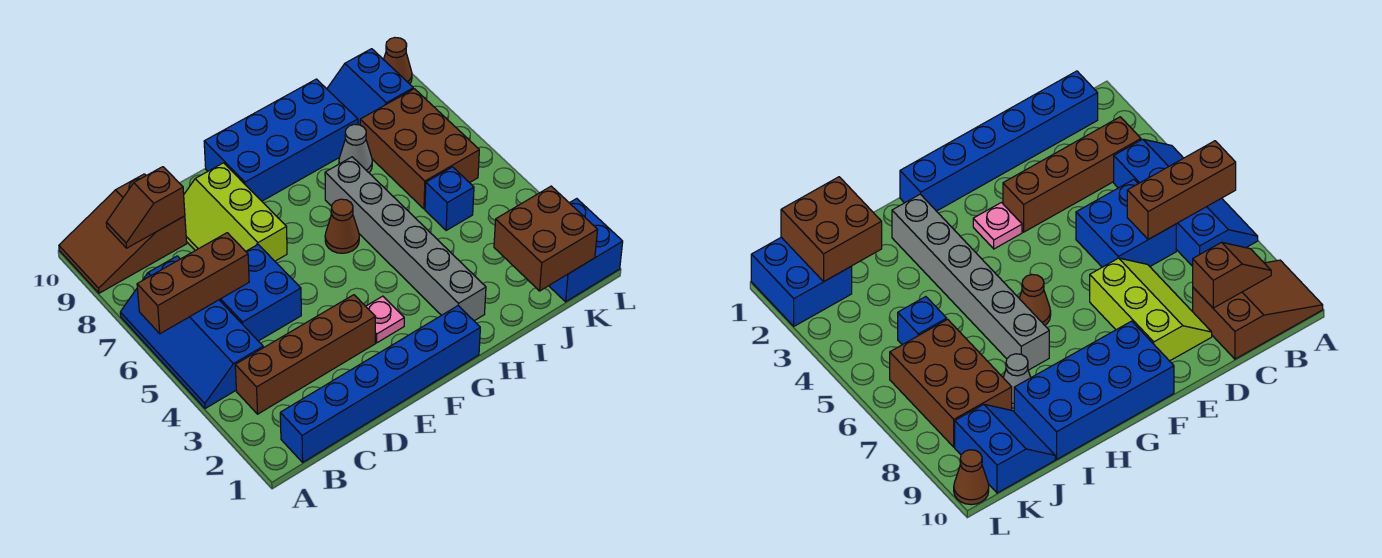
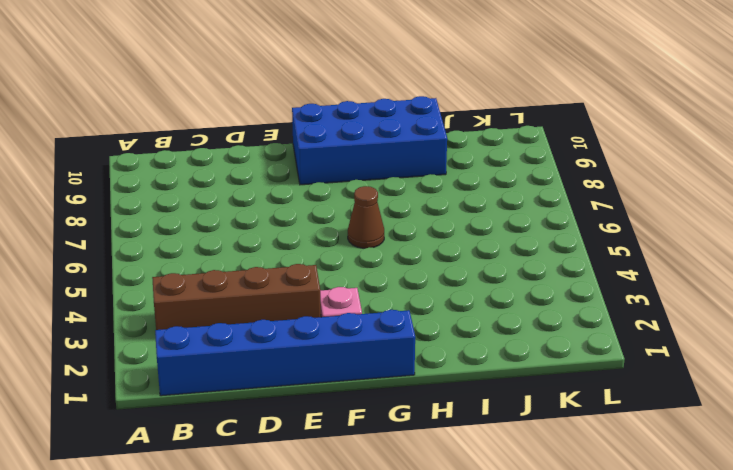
none -> blue slope A4:B7 level 1 top B
none -> brown slope A9:C10 level 1 top C
none -> blue brick C5:D6 level 1

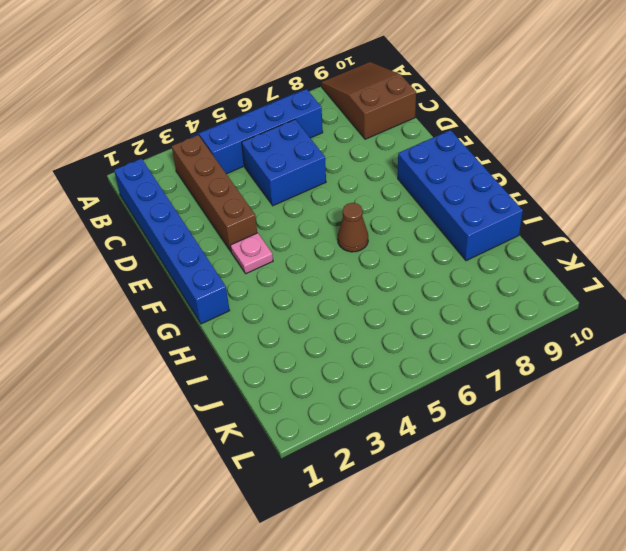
none -> lime slope D7:E9 level 1 top E
none -> grey brick H2:H7 level 1
none -> grey cone I8 level 1

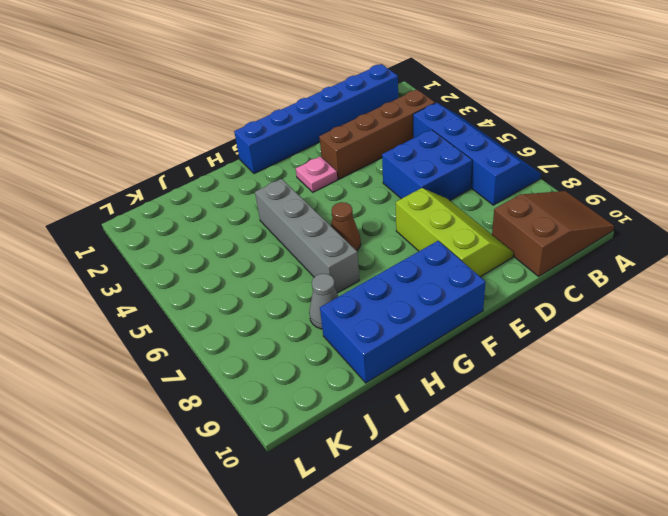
grey brick H4:H7 level 1 -> grey brick H2:H7 level 1
none -> blue brick J5 level 1
none -> brown brick J6:K8 level 1
none -> blue slope J9:K10 level 1 top K

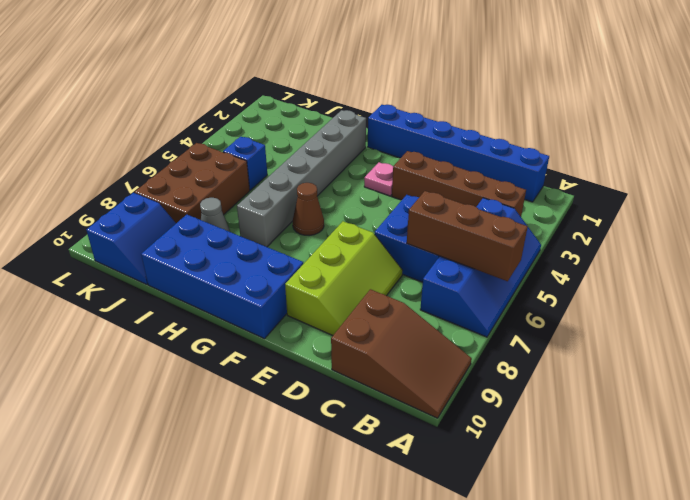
none -> blue brick K1:L2 level 1
none -> brown cone L10 level 1
none -> brown slope B9:C9 level 2 top C

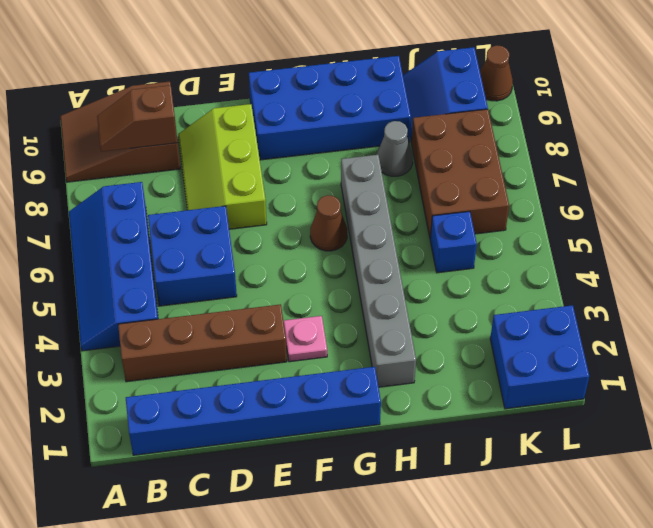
none -> brown brick A6:C6 level 2
none -> brown brick J1:K2 level 2

